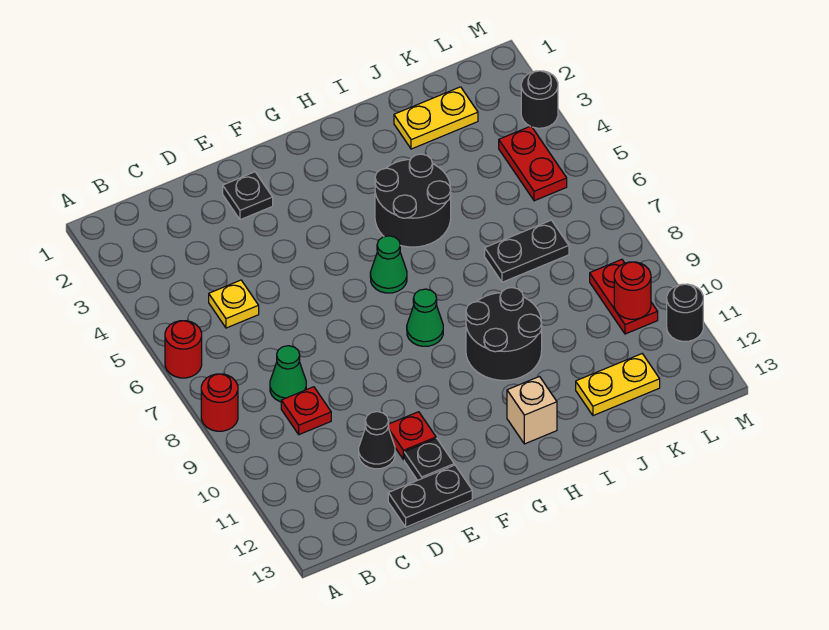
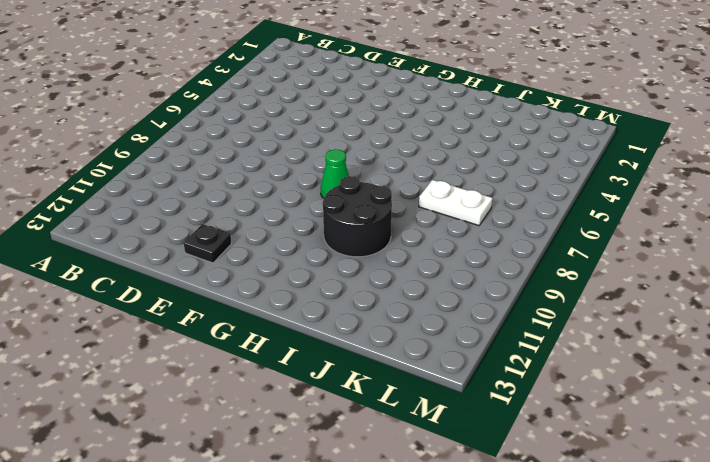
white plate J7:K7 level 1 -> black plate J7:K7 level 1
none -> red round brick A6 level 1
none -> red round brick A8 level 1
none -> yellow plate C5 level 1

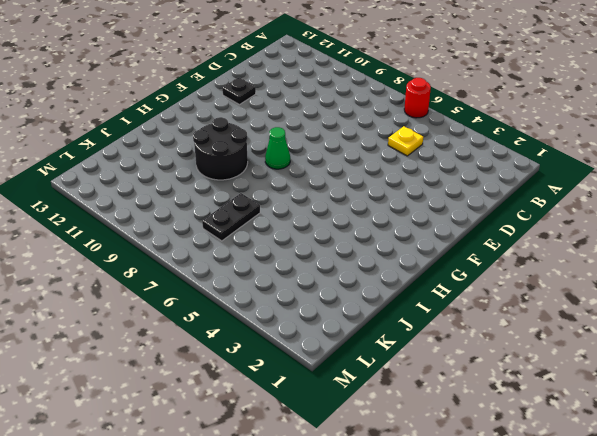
none -> red round brick A8 level 1
none -> green cone C8 level 1
none -> red plate C9 level 1

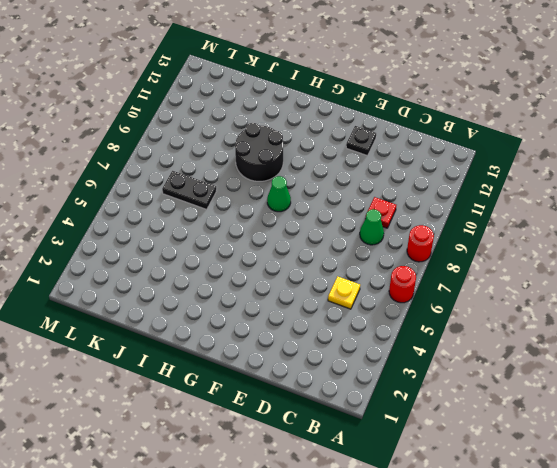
none -> black cone D11 level 1
none -> black plate D13:E13 level 1
none -> black plate E2 level 1

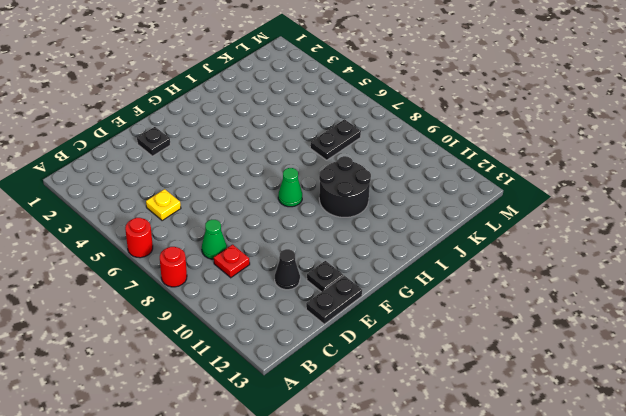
none -> red plate E11 level 1
none -> green cone G6 level 1
none -> black round brick H4:I5 level 1

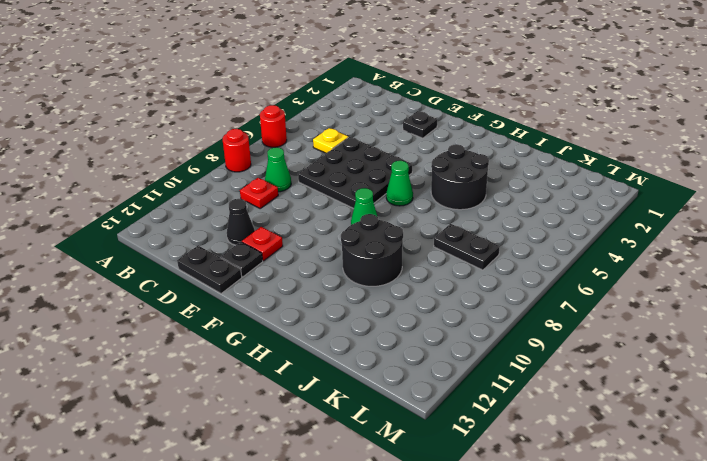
black plate D5:F7 level 1 -> none
none -> tan brick H12 level 1
none -> yellow plate J2:K2 level 1
none -> yellow plate J12:K12 level 1

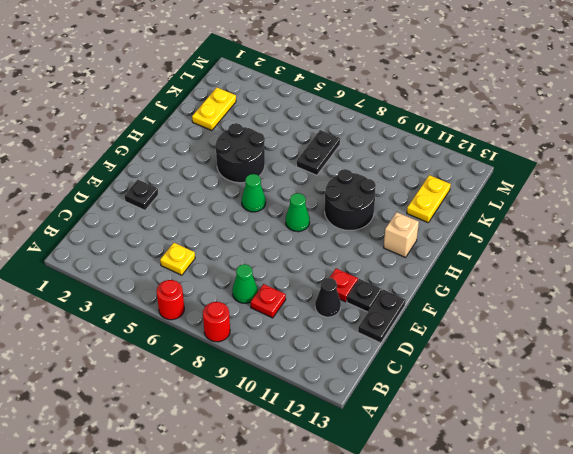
none -> red plate L4:L5 level 1
none -> red plate L9:L10 level 1
none -> black round brick M3 level 1

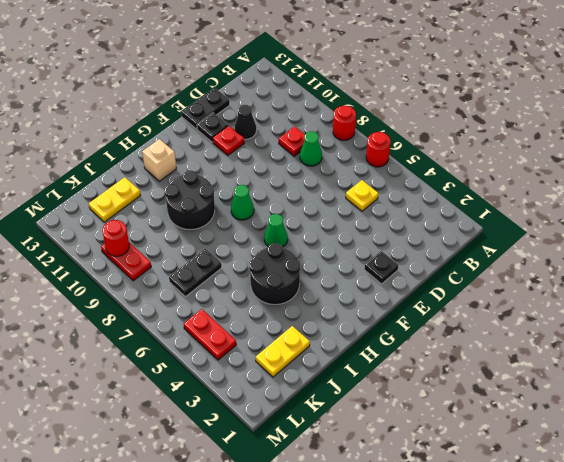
none -> black round brick M3 level 1
none -> black round brick M11 level 1

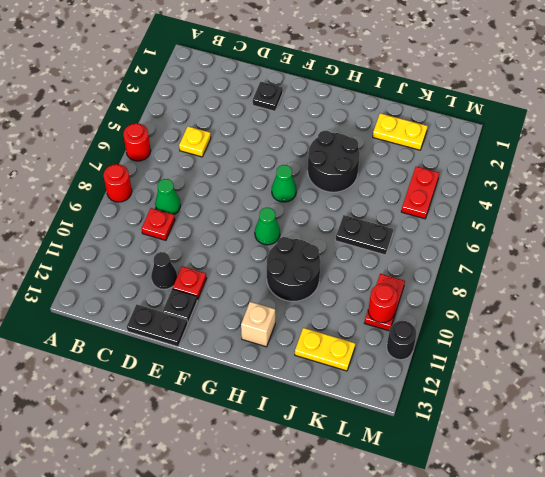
none -> black round brick M3 level 1

